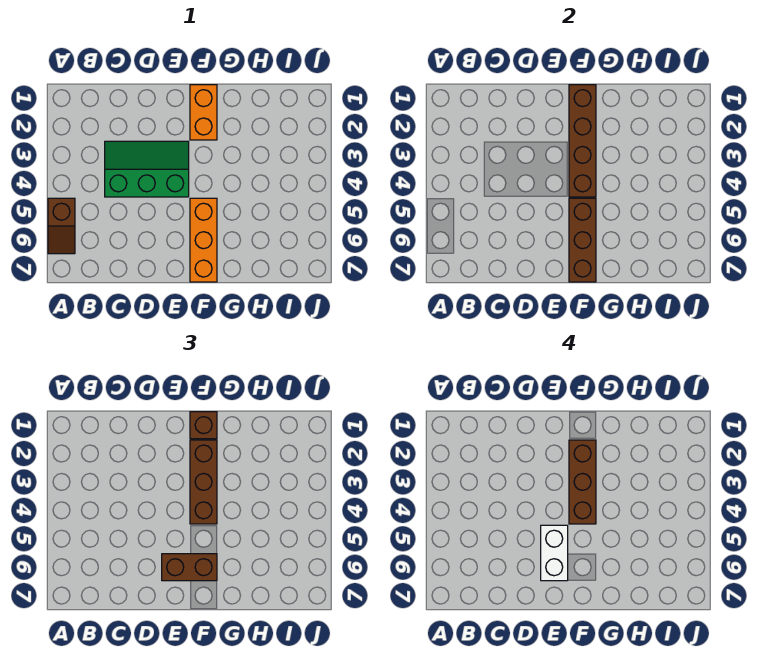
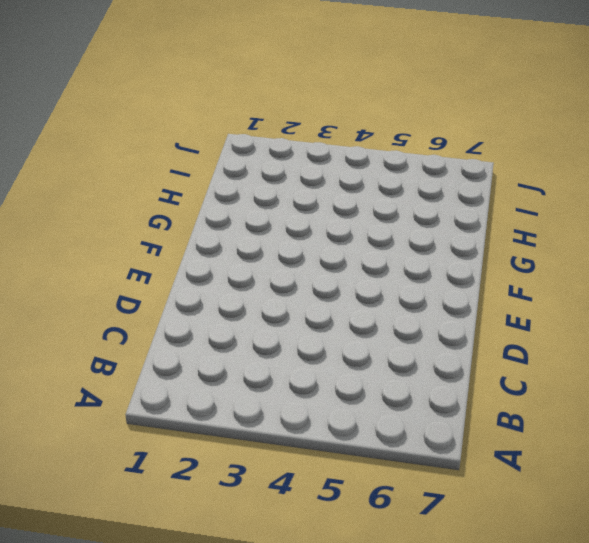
none -> brown slope A5:A6 level 1 top 5
none -> green slope C3:E4 level 1 top 4

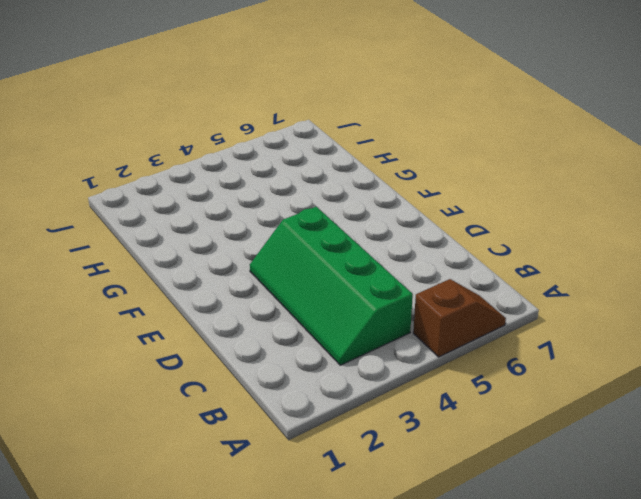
green slope B3:E4 level 1 top 4 -> green slope C3:E4 level 1 top 4
none -> orange brick F1:F2 level 1
none -> orange brick F5:F7 level 1

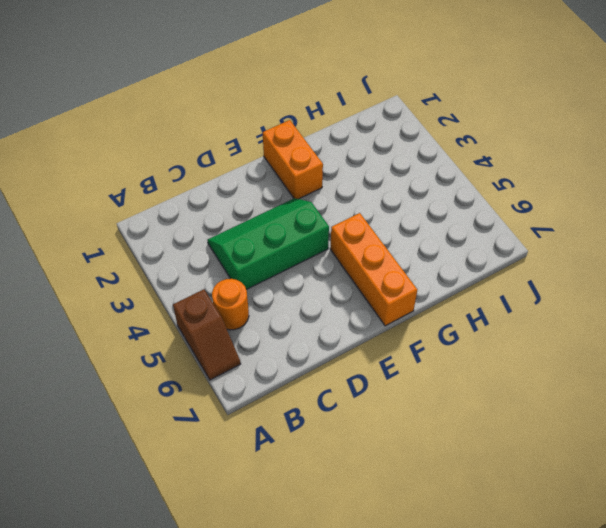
orange round brick B5 level 1 -> none
none -> brown brick F1:F4 level 2
none -> brown brick F5:F7 level 2

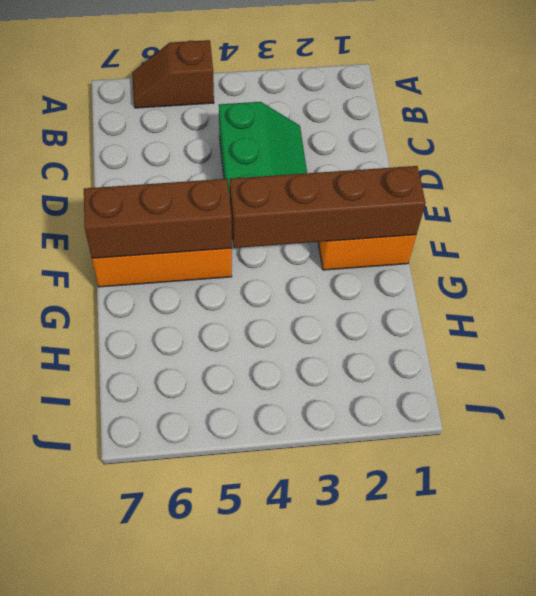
none -> brown brick E6:F6 level 3
none -> brown brick F1 level 3

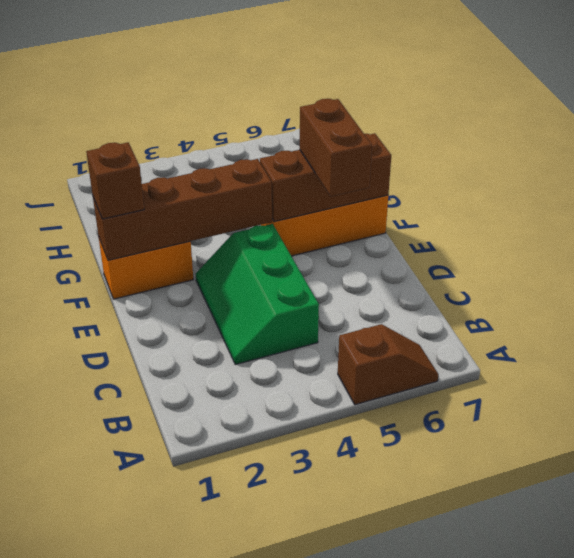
none -> brown brick F2:F4 level 3
none -> white brick E5:E6 level 4

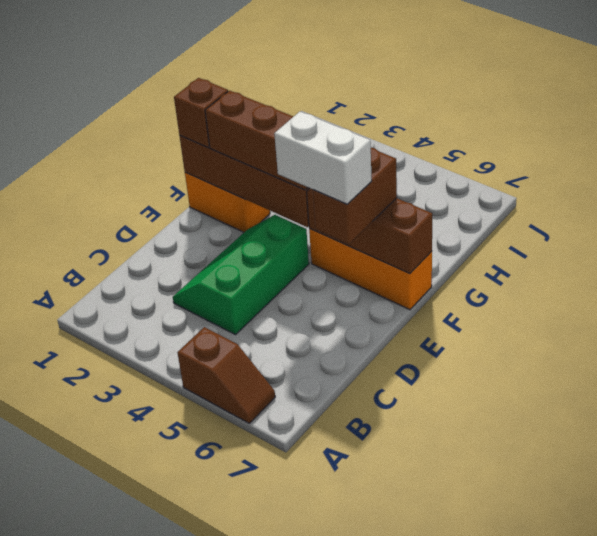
none -> brown brick F2:F4 level 4

